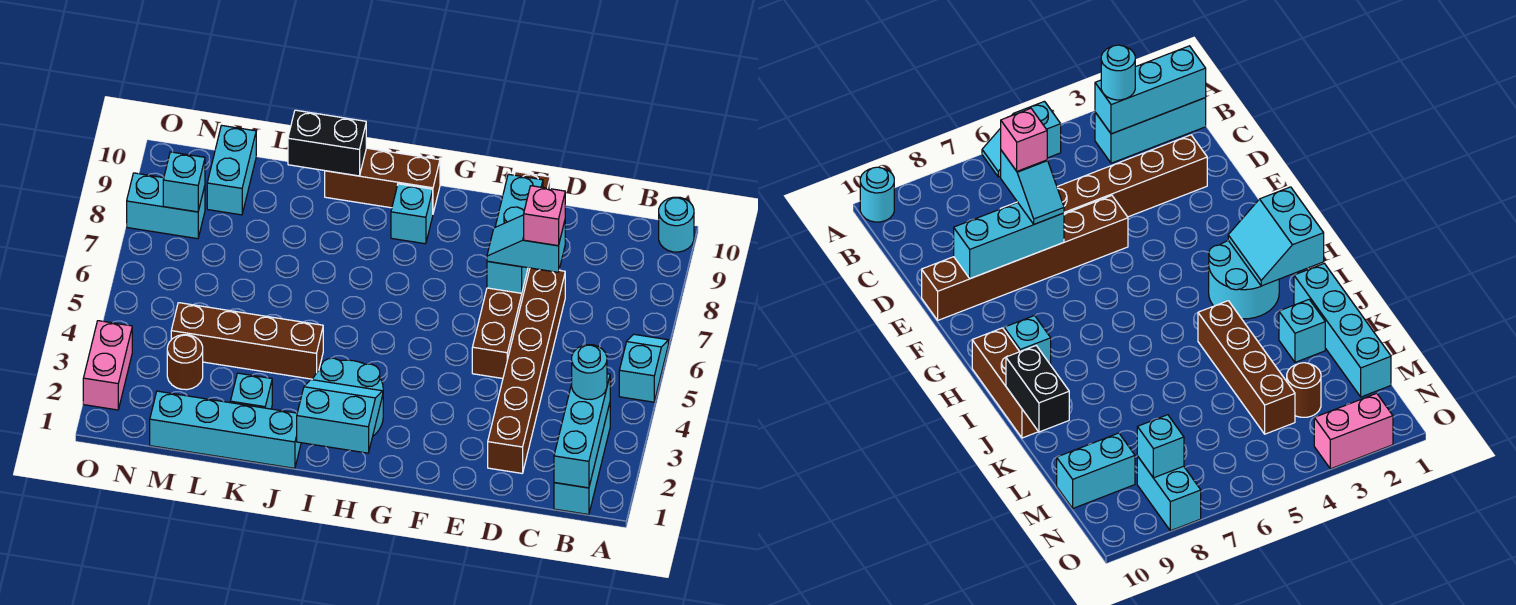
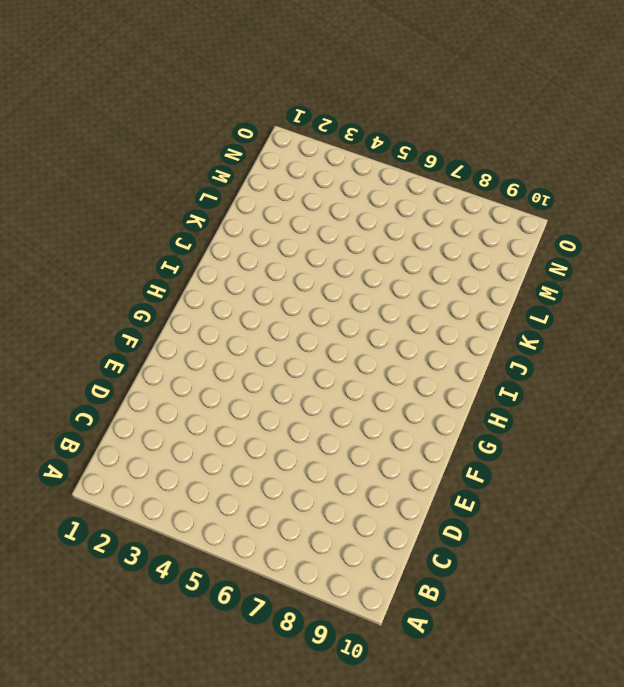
none -> cyan slope A5:A6 level 1 top 5
none -> cyan round brick A10 level 1
none -> cyan brick B1:B3 level 1

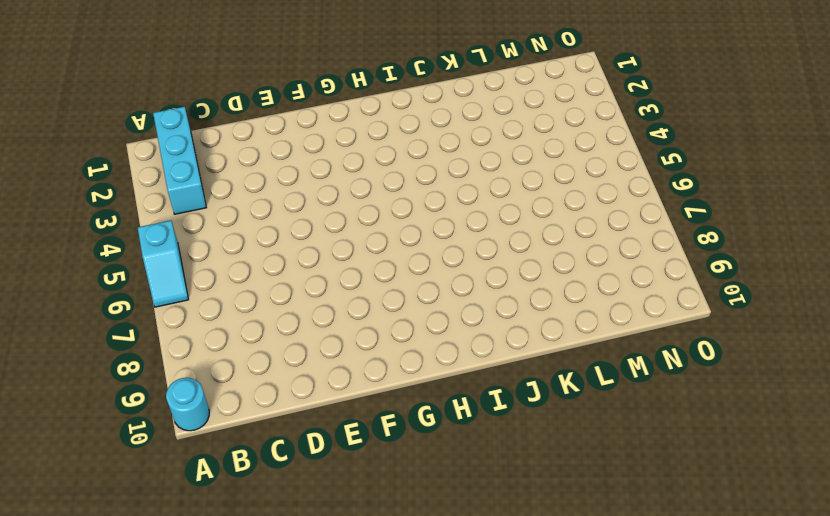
none -> brown brick D2:D7 level 1
none -> brown brick E5:E10 level 1
none -> cyan round brick H2:I3 level 1

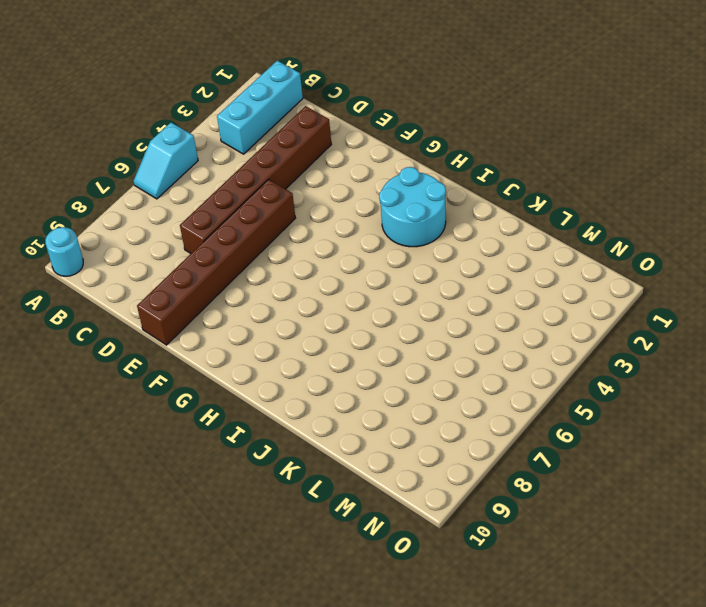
none -> cyan brick H9 level 1
none -> brown brick H10:J10 level 1
none -> cyan brick J1:M1 level 1

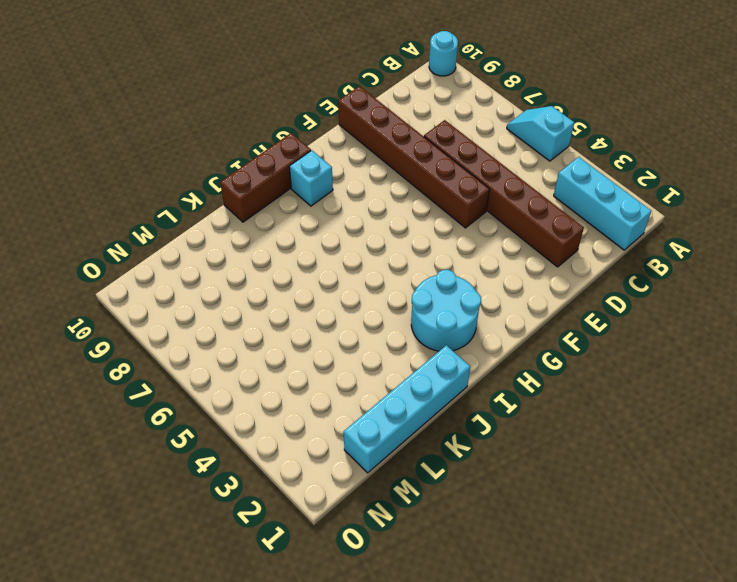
none -> brown brick J4:M4 level 1
none -> cyan brick K2 level 1
none -> brown round brick M3 level 1

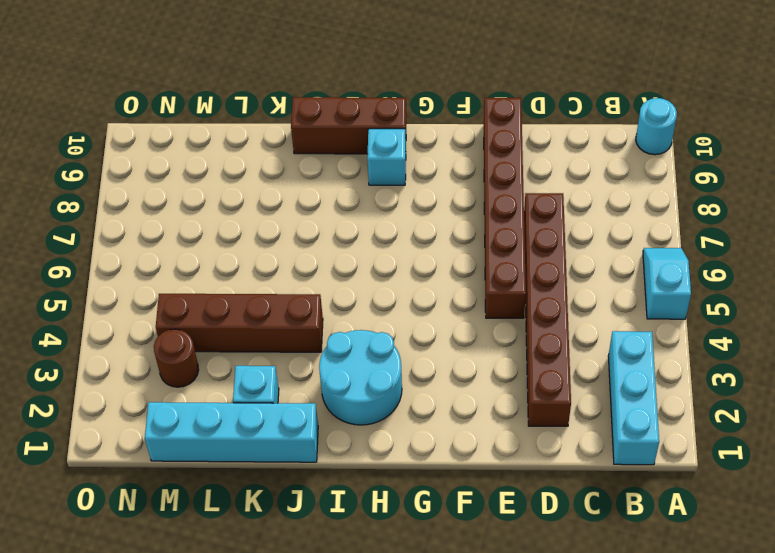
none -> cyan brick M9:M10 level 1
none -> cyan brick N8:O8 level 1
none -> pink brick O2:O3 level 1

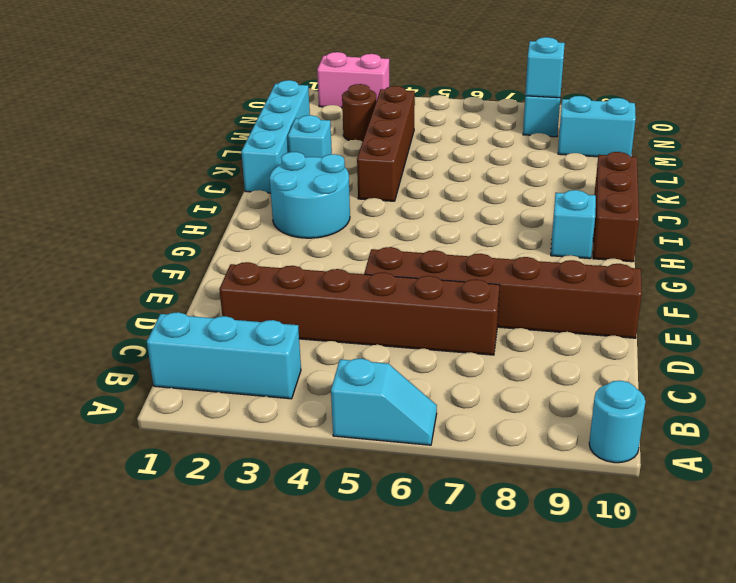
none -> cyan brick B1:B3 level 2
none -> cyan brick E7:E9 level 2
none -> cyan slope H1:I2 level 2 top 1

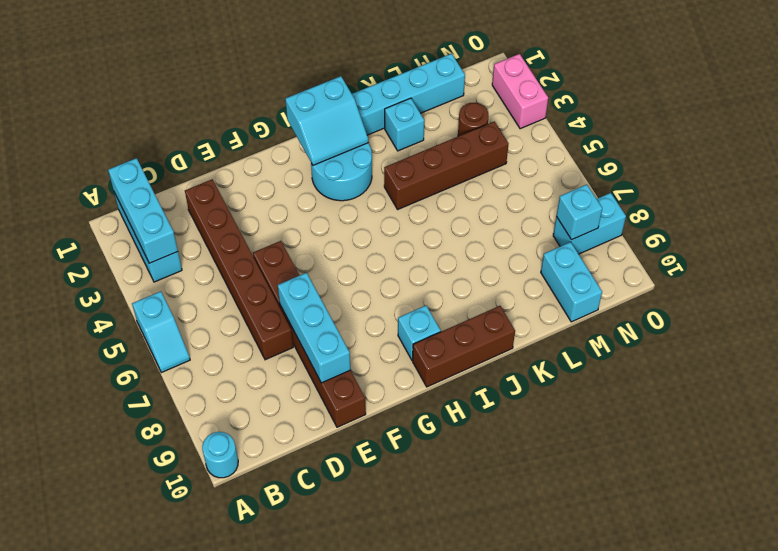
none -> black brick J10:K10 level 2
none -> cyan round brick B3 level 3
none -> cyan slope D7:E7 level 3 top D

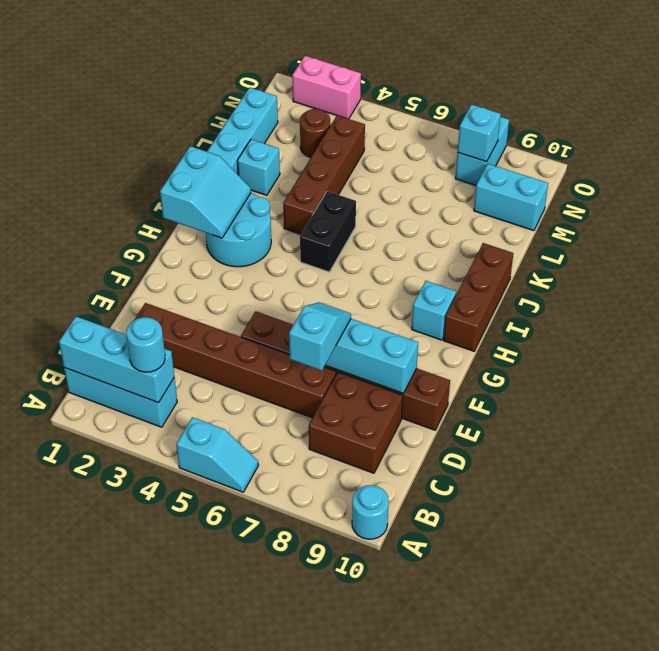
brown brick C8:D9 level 1 -> none
black brick I5:J5 level 1 -> black brick J10:K10 level 2
none -> pink brick D7 level 4

